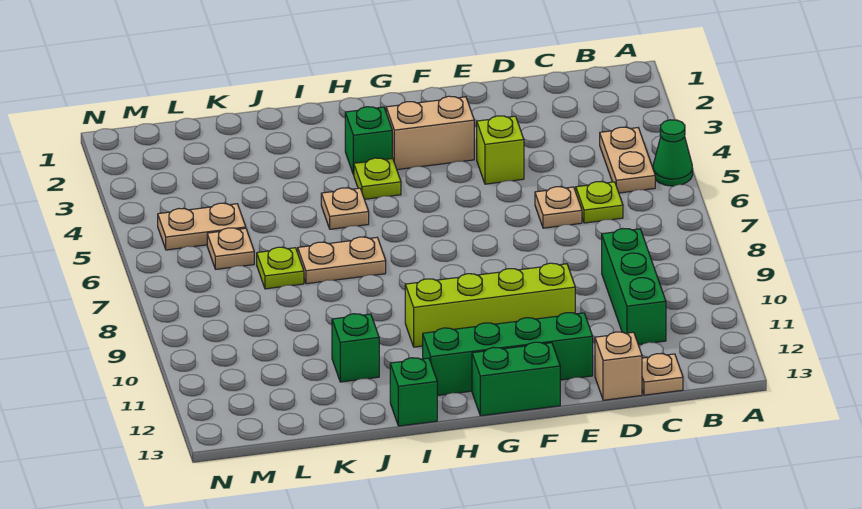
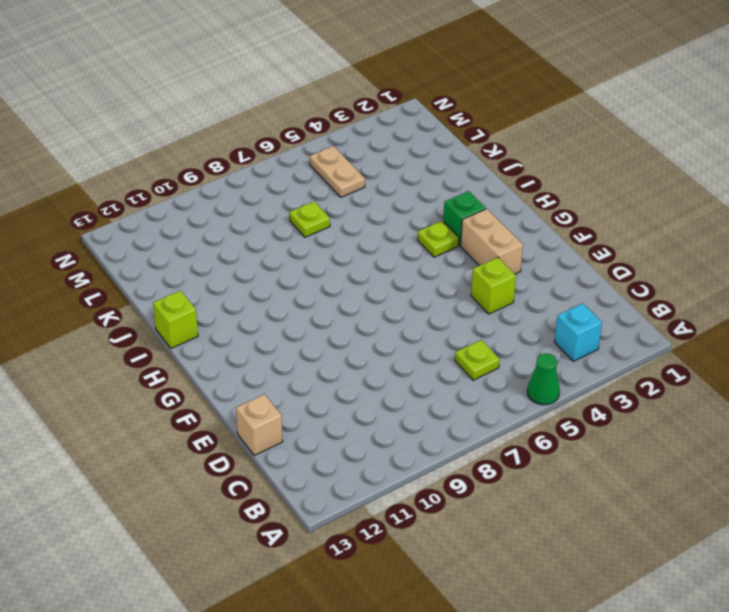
cyan brick B3 level 1 -> none
lime brick I13 level 1 -> green brick I13 level 1
none -> tan plate B4:B5 level 1
none -> green brick C9:C11 level 1
none -> tan plate C13 level 1

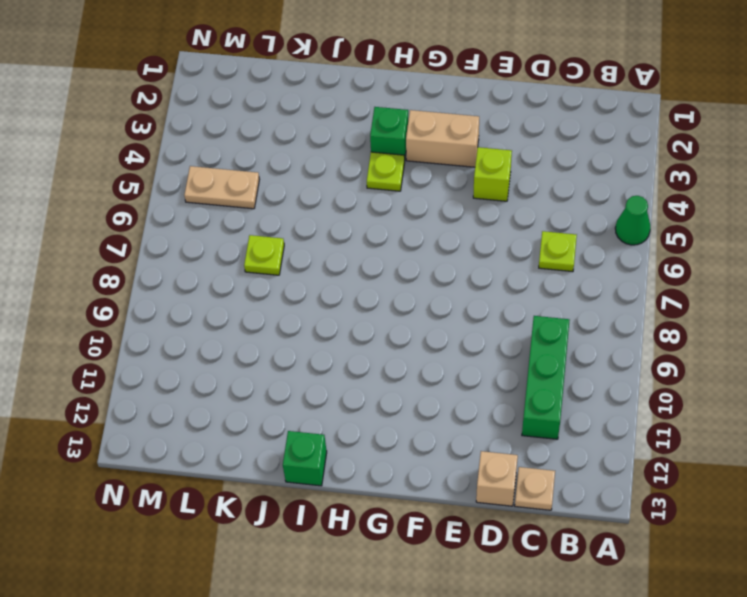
none -> tan plate B4:B5 level 1
none -> tan plate D6 level 1
none -> lime brick E10:H10 level 1

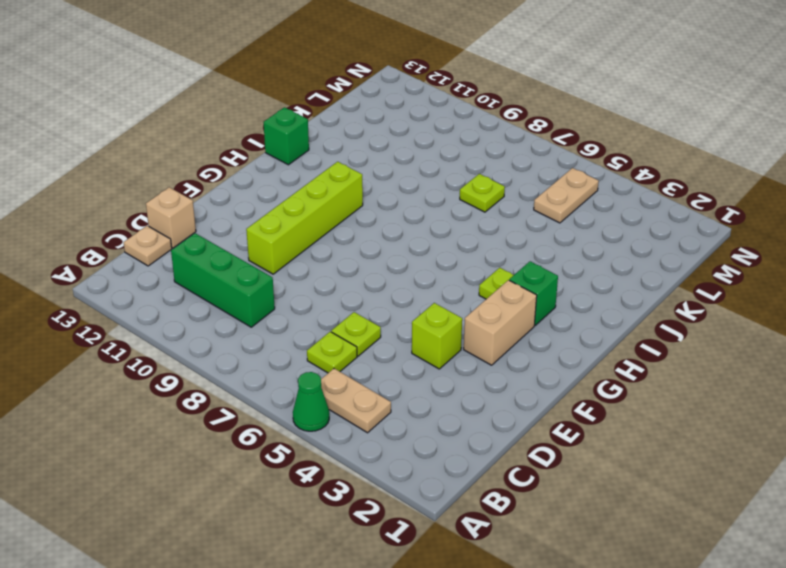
lime plate D6 level 1 -> tan plate D6 level 1
none -> green brick E12:H12 level 1
none -> green brick F13:G13 level 1
none -> tan plate I5 level 1

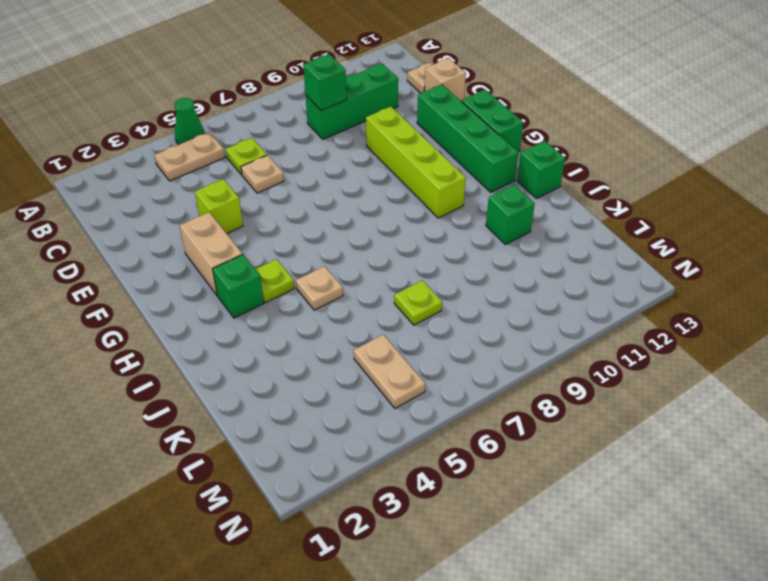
green brick C9 level 2 -> none
none -> tan plate I7:J7 level 1
none -> tan plate L6 level 1

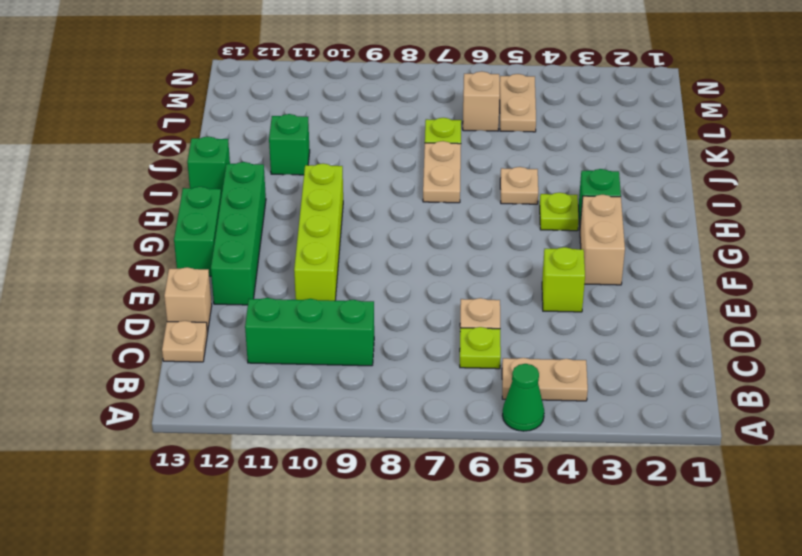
tan brick L6 level 1 -> tan plate L6 level 1

